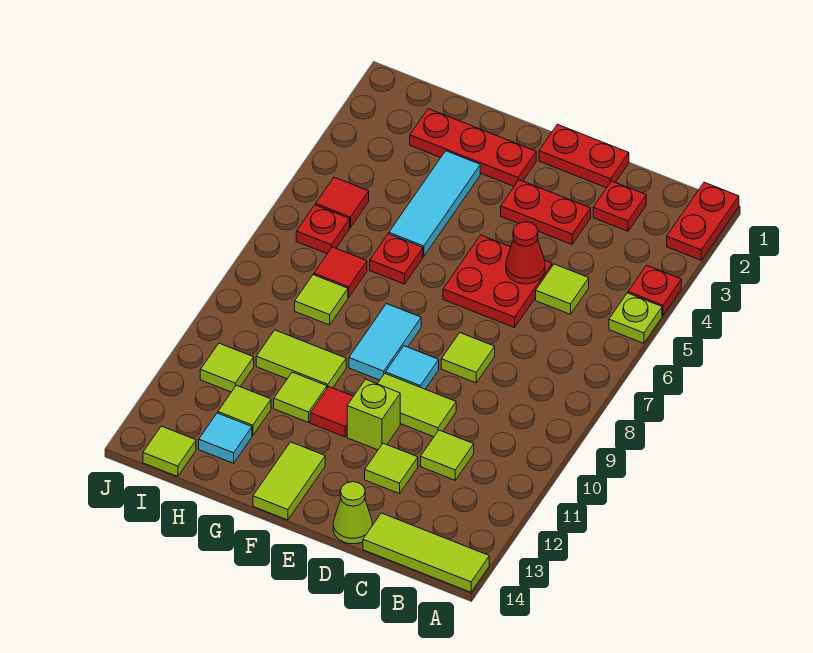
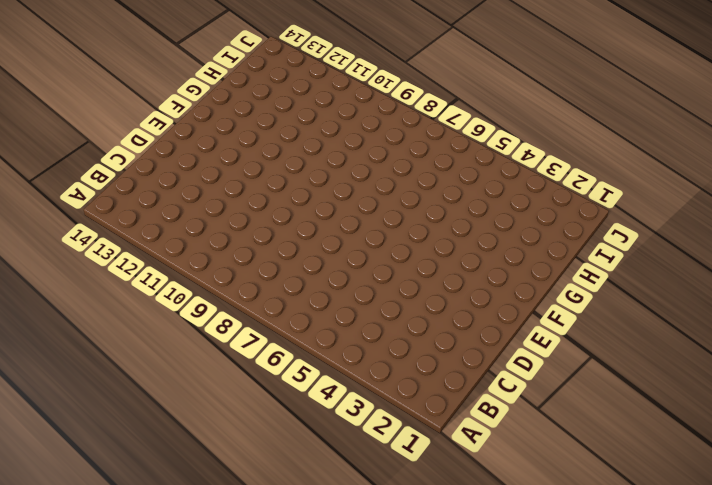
none -> red plate A1:A2 level 1
none -> red plate A4 level 1
none -> lime plate A5 level 1
none -> lime tile A14:C14 level 1

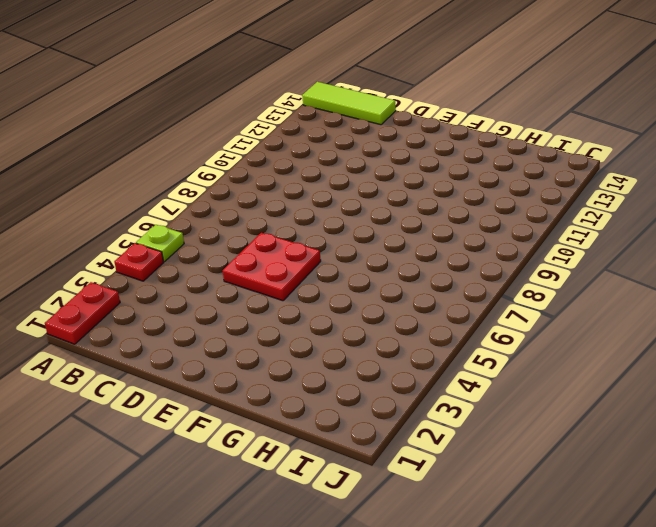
none -> red plate C2 level 1
none -> lime tile C5 level 1
none -> lime tile C11 level 1
none -> red plate D1:E1 level 1

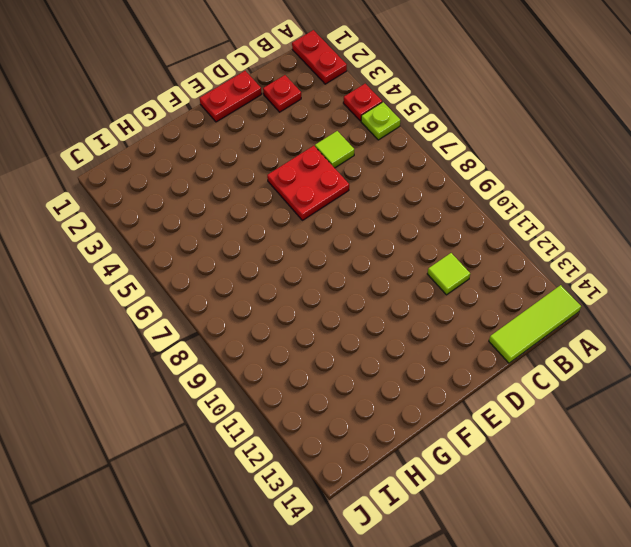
none -> red plate D3:E3 level 1
none -> lime tile D8 level 1
none -> lime tile D10:E10 level 1
none -> lime tile D12 level 1

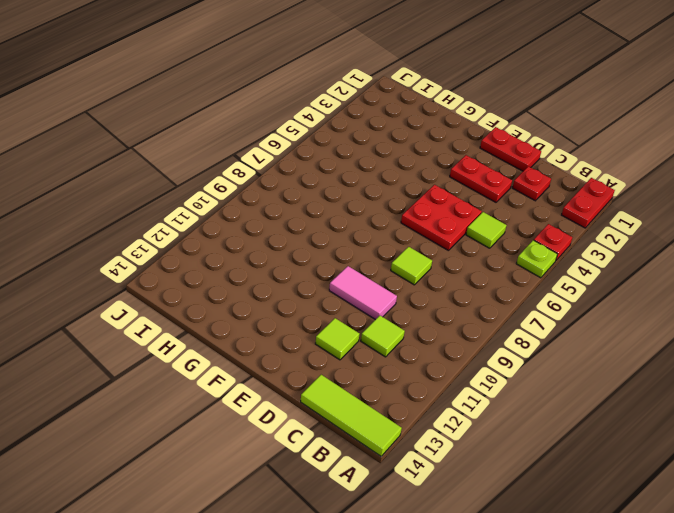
pink tile D10:E10 level 1 -> lime tile D10:E10 level 1
none -> lime cone D14 level 1
none -> cyan tile E9 level 1
none -> lime brick E11 level 1
none -> red plate F2:H2 level 1

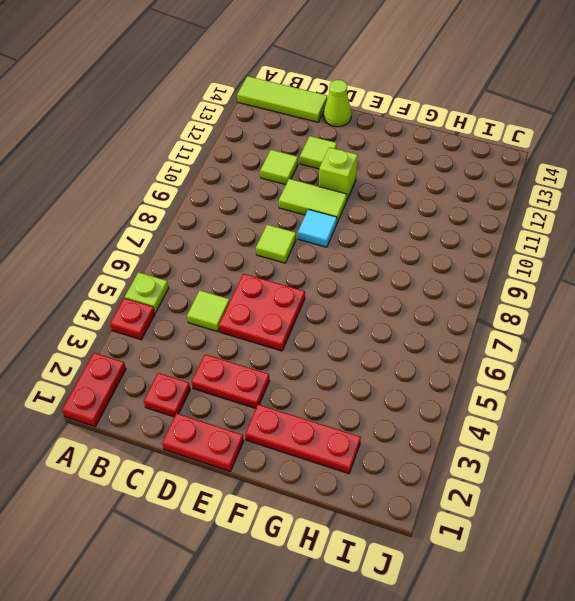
none -> cyan tile F8:F9 level 1
none -> red tile F11 level 1
none -> lime tile F13:F14 level 1
none -> cyan tile G3:G5 level 1

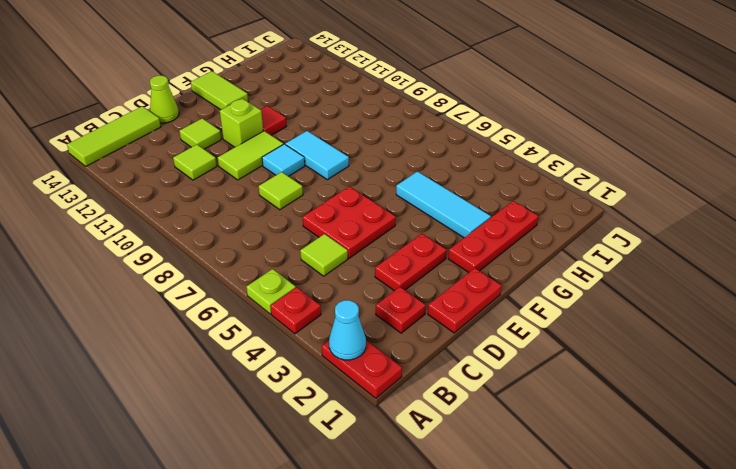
cyan cone A2 level 2 -> none
none -> red plate G6 level 1
none -> lime tile G10:H10 level 1
none -> lime tile G11 level 1
none -> red tile H7 level 1

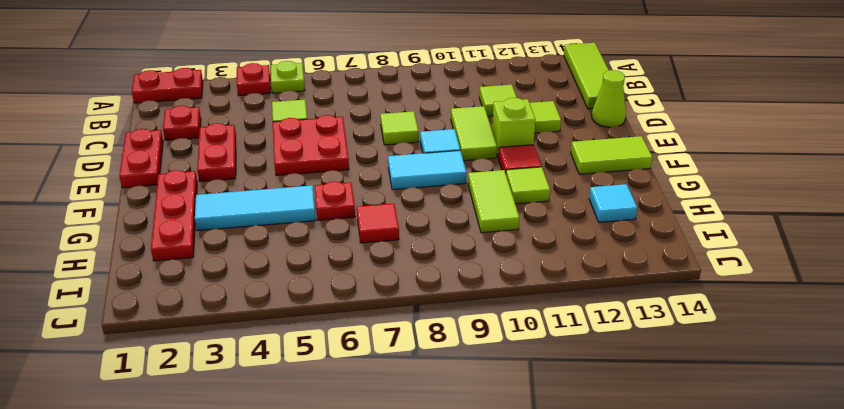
none -> lime tile H8 level 1
none -> lime tile H12 level 1
none -> red tile I5 level 1
none -> red plate I6 level 1

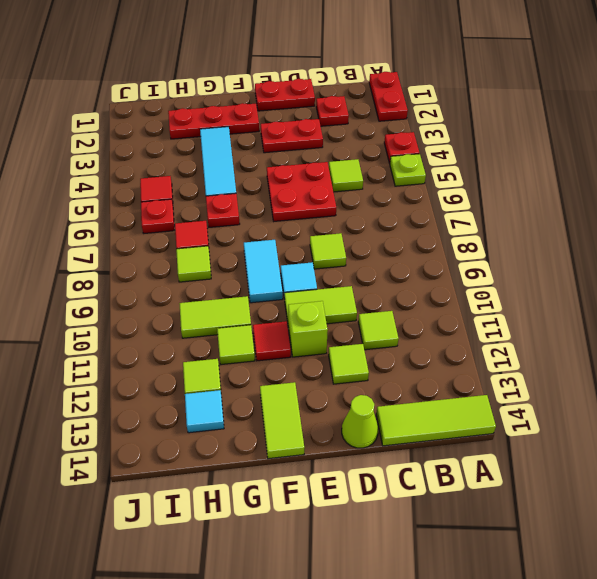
none -> lime tile I11 level 1
none -> lime tile I14 level 1
none -> red cone D5 level 2

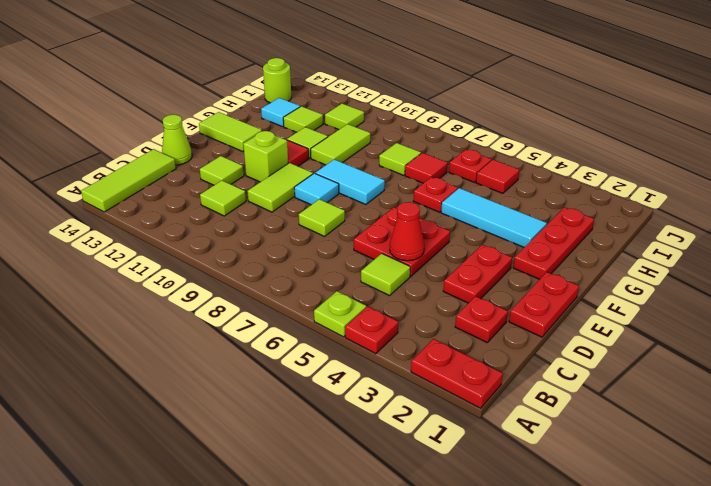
lime round brick I14 level 1 -> lime tile I14 level 1

